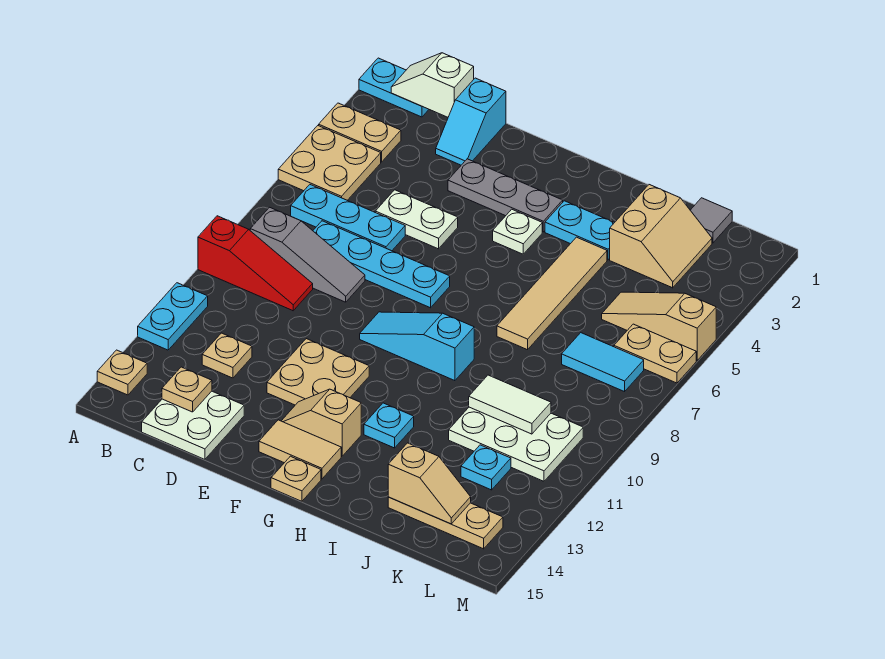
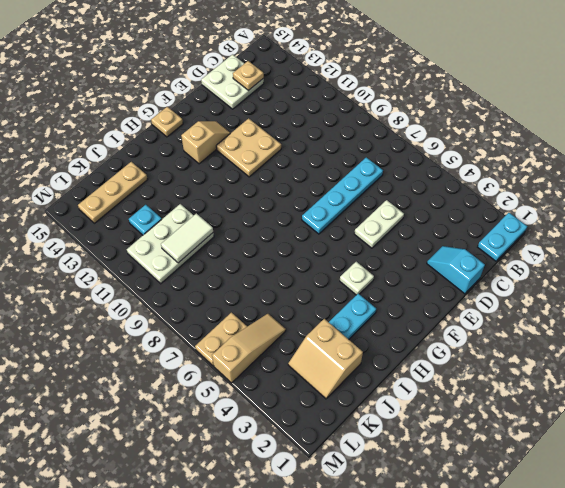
none -> tan plate A3:B3 level 1
none -> tan plate A4:B5 level 1
none -> red slope A9:C9 level 1 top A
none -> cyan plate A11:A12 level 1

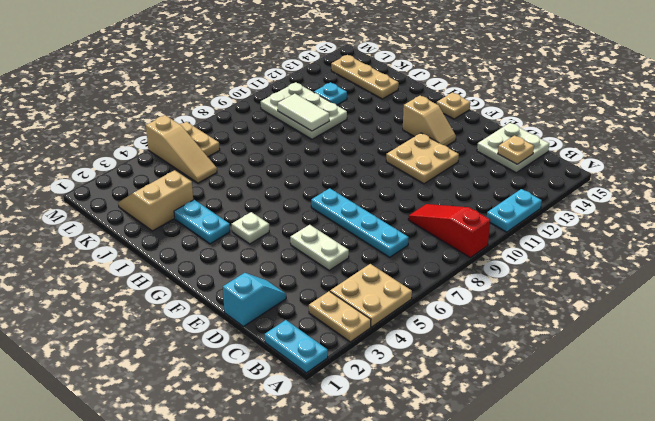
none -> tan plate A14 level 1
none -> cyan plate B6:D6 level 1
none -> grey slope B8:D8 level 1 top B
none -> tan plate C12 level 1

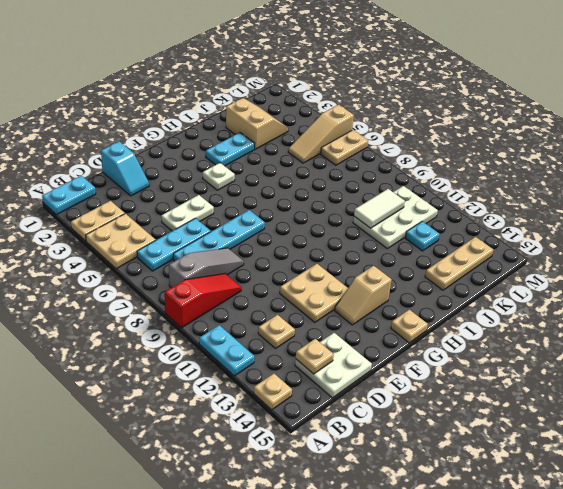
none -> grey plate E3:G3 level 1
none -> cyan slope F9:H9 level 1 top H
none -> tan tile F14:G14 level 1
none -> cyan plate H12 level 1

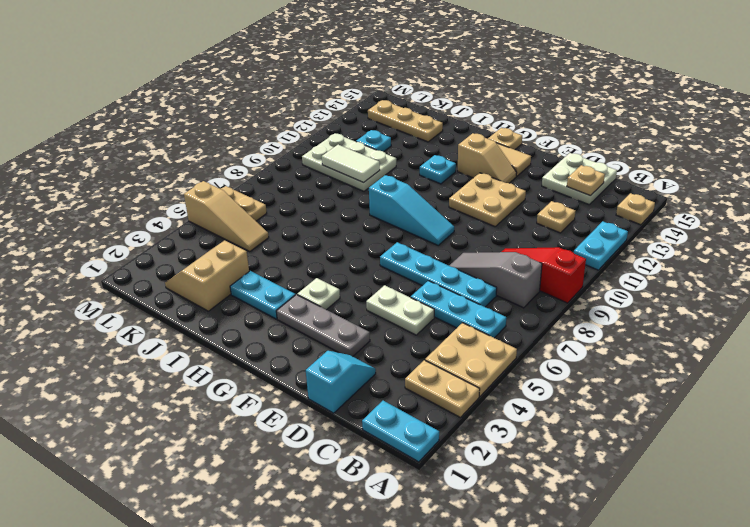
none -> tan tile I4:I7 level 1
none -> grey tile K1 level 1
none -> cyan tile K7:L7 level 1
none -> white slope B1:C1 level 2 top C

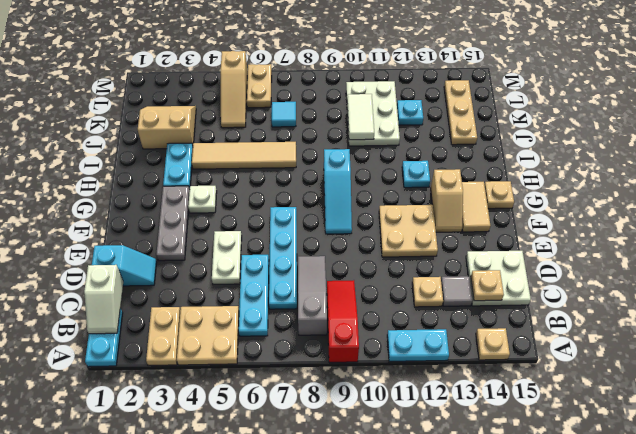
grey tile C13 level 1 -> grey tile K1 level 1
cyan tile K7 level 1 -> cyan tile K7:L7 level 1
none -> tan slope J14:K14 level 2 top J

